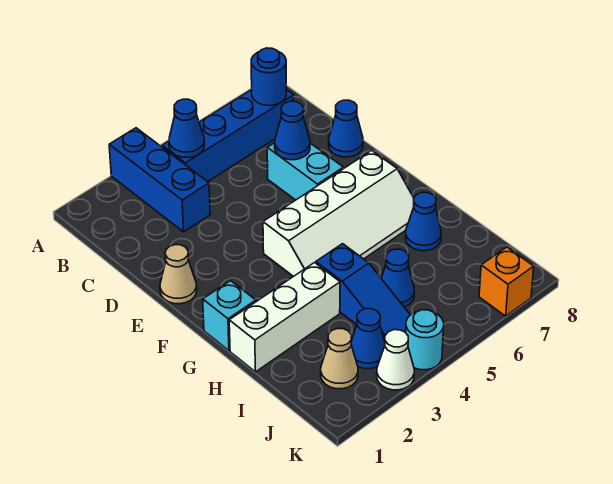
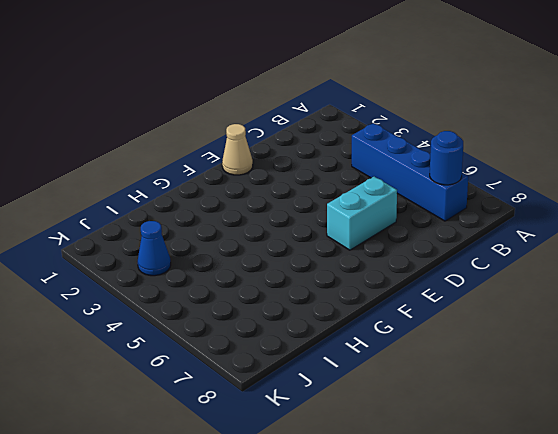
none -> blue brick A3:C3 level 1
none -> blue cone D8 level 1
none -> white slope F4:G7 level 1 top F

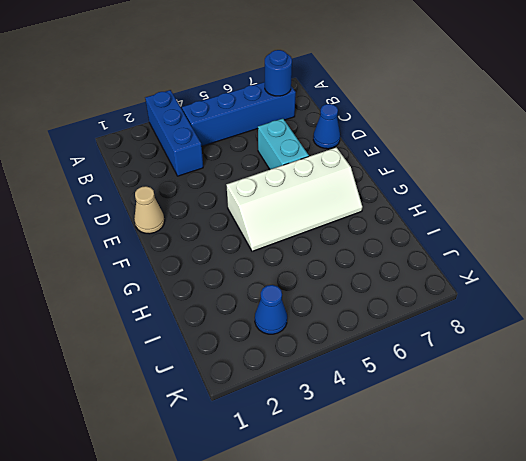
none -> cyan brick G1 level 1
none -> white brick H1:H3 level 1
none -> blue slope H4:J4 level 1 top H

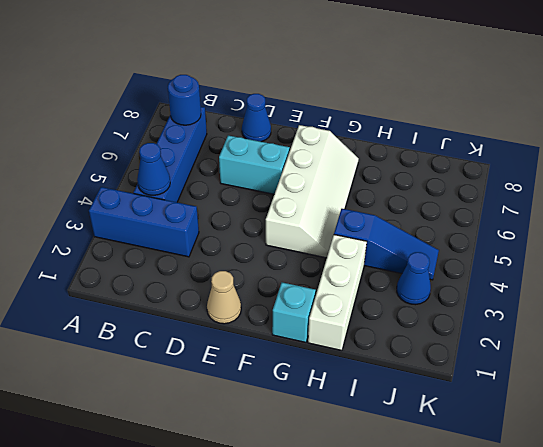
none -> blue cone H7 level 1
none -> blue cone I5 level 1
none -> tan cone J2 level 1

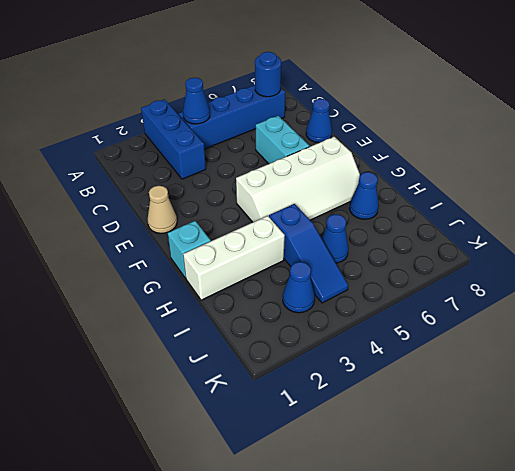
none -> tan cone J2 level 1
none -> white cone K3 level 1
none -> cyan round brick K4 level 1

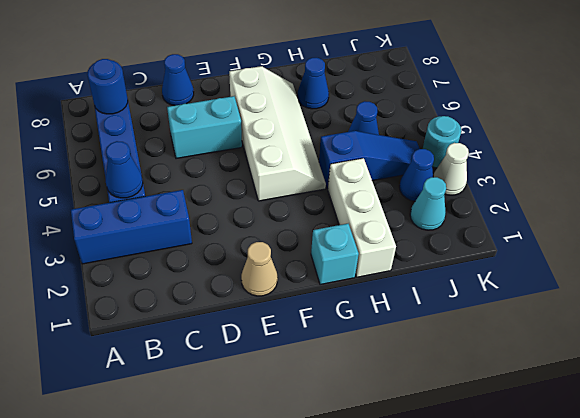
cyan cone J2 level 1 -> tan cone J2 level 1
none -> orange brick K7 level 1
none -> blue cone D6 level 2

